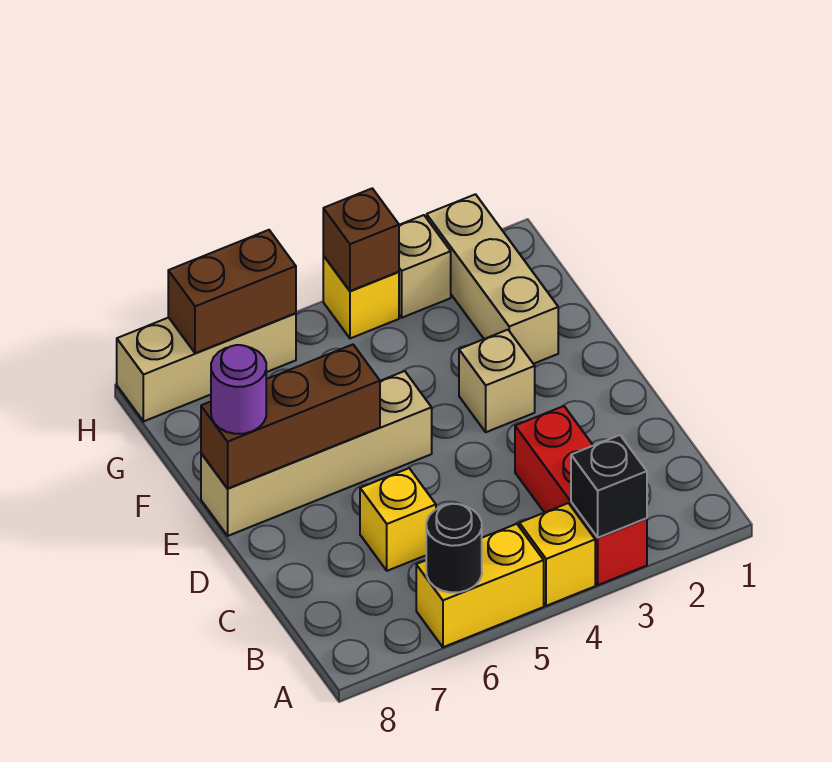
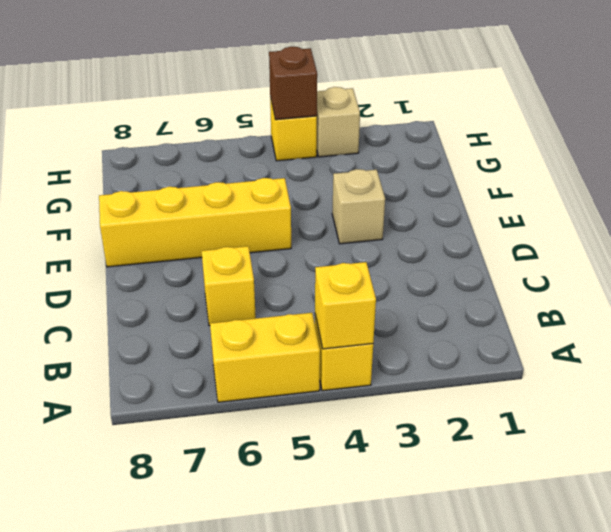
yellow brick A4 level 2 -> none
yellow brick E5:E8 level 1 -> tan brick E5:E8 level 1
none -> red brick A3:C3 level 1
none -> tan brick F2:H2 level 1
none -> tan brick H6:H8 level 1

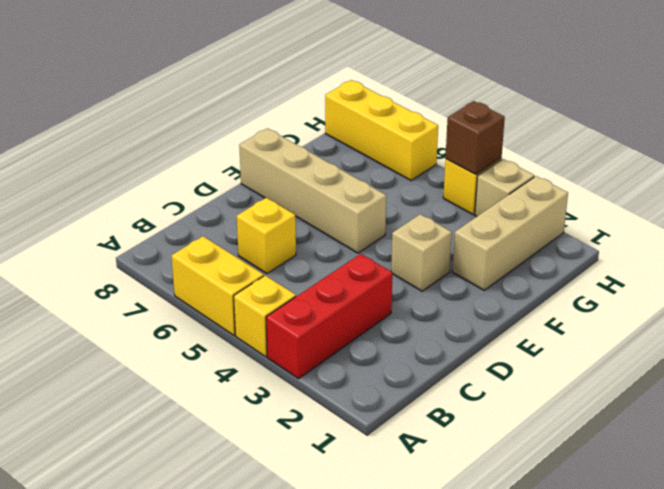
yellow brick H6:H8 level 1 -> tan brick H6:H8 level 1
none -> black brick A3 level 2
none -> black round brick A6 level 2
none -> brown brick E6:E8 level 2

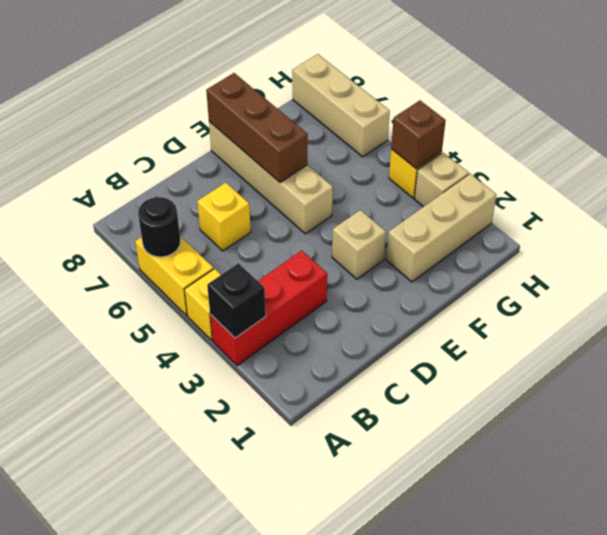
none -> brown brick H6:H7 level 2
none -> purple round brick E8 level 3

